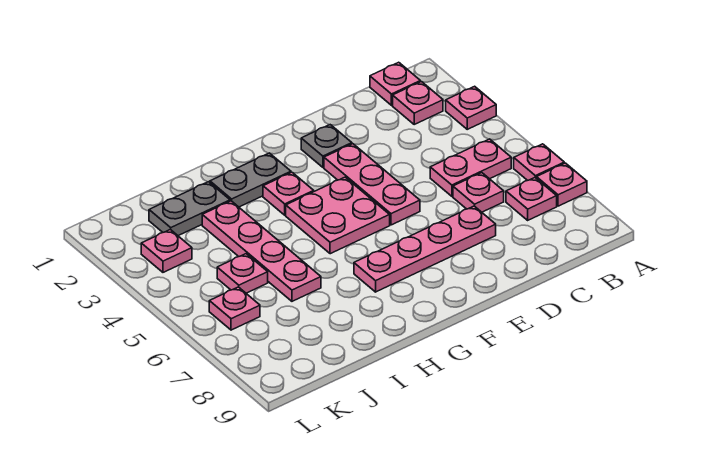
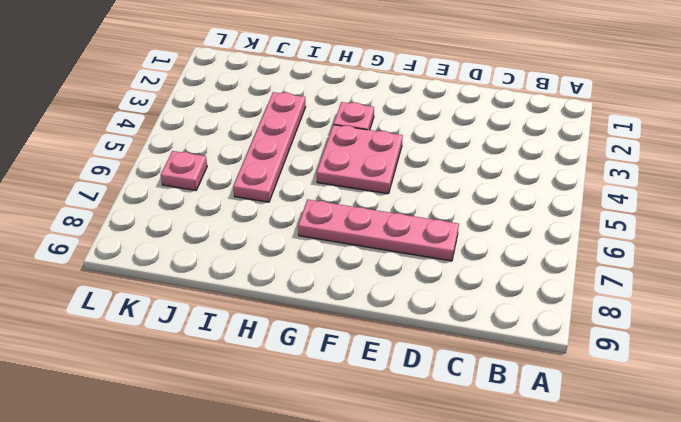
none -> pink plate A3 level 1
none -> pink plate A6 level 1
none -> pink plate A7 level 1

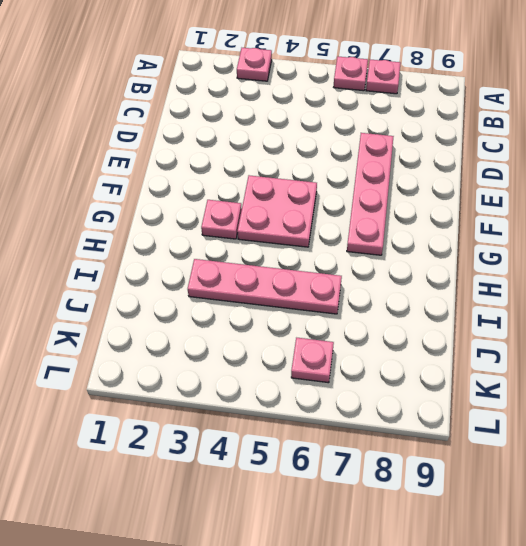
none -> pink plate B1 level 1
none -> pink plate B2 level 1
none -> pink plate B5:C5 level 1

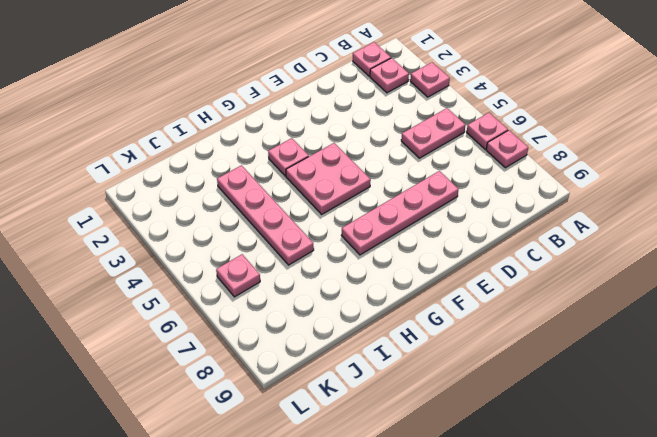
none -> pink plate B7 level 1
none -> pink plate C6 level 1
none -> grey plate E2 level 1

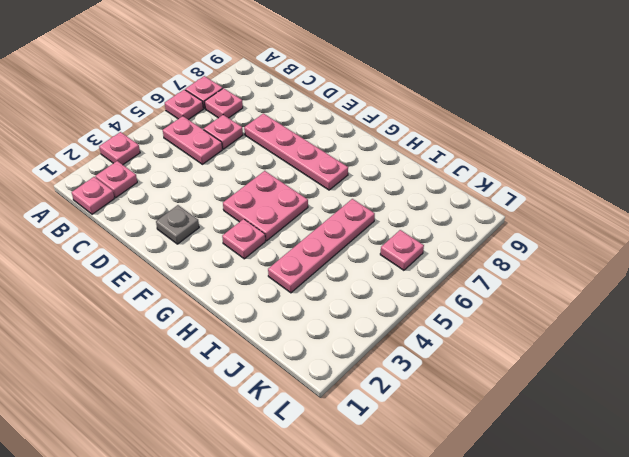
none -> pink plate E3:E5 level 1
none -> grey plate G2:H2 level 1
none -> grey plate I2:J2 level 1

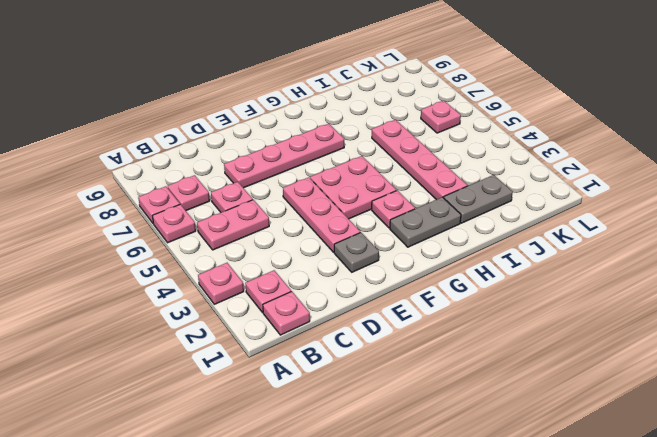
none -> pink plate J5 level 1
none -> pink plate K3 level 1

